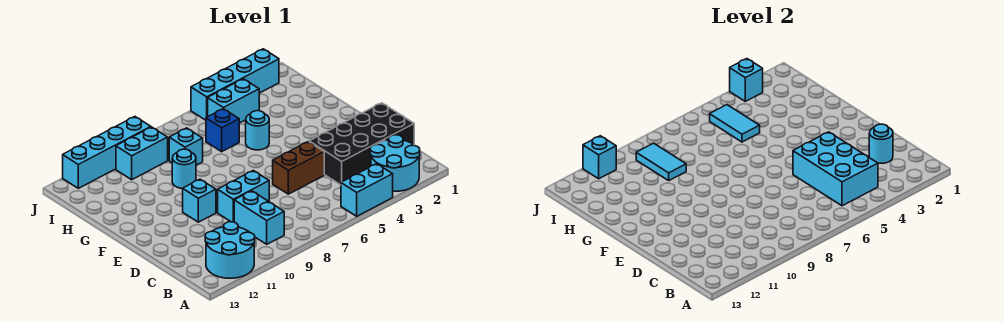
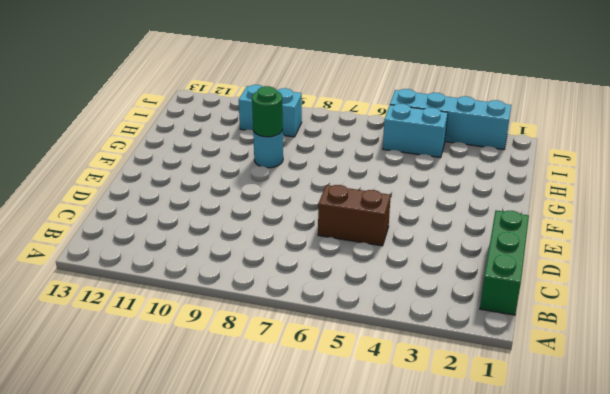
green brick B1:D1 level 1 -> black brick C1:D4 level 1
green round brick G9 level 2 -> none
none -> cyan round brick A2:B3 level 1
none -> cyan brick A4:A5 level 1
none -> cyan round brick A11:B12 level 1

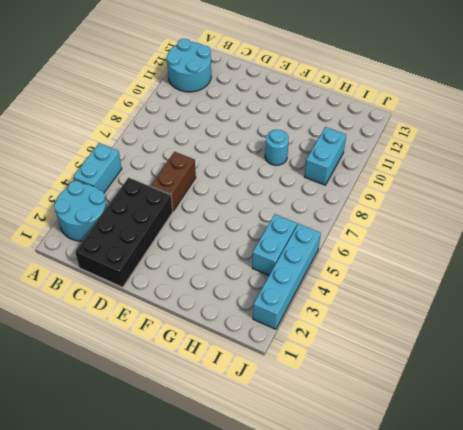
none -> cyan brick B9:C9 level 1
none -> cyan brick D8:D9 level 1
none -> cyan brick E10 level 1

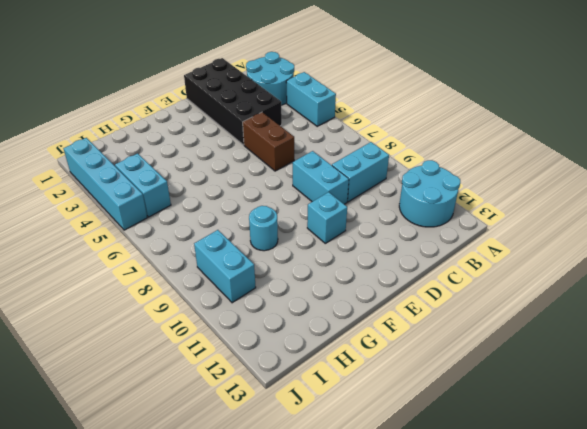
none -> cyan round brick G5 level 1
none -> blue brick H6 level 1
none -> cyan brick H8 level 1

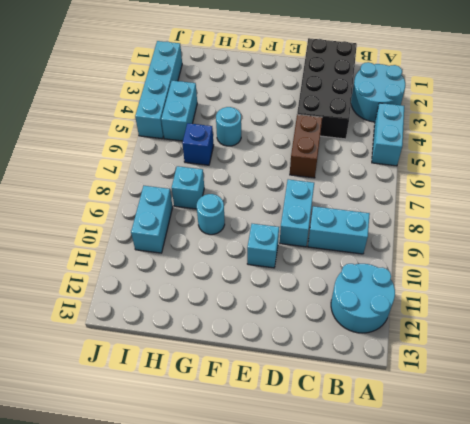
none -> cyan brick J9:J12 level 1
none -> cyan brick B4:D5 level 2
none -> cyan round brick C2 level 2

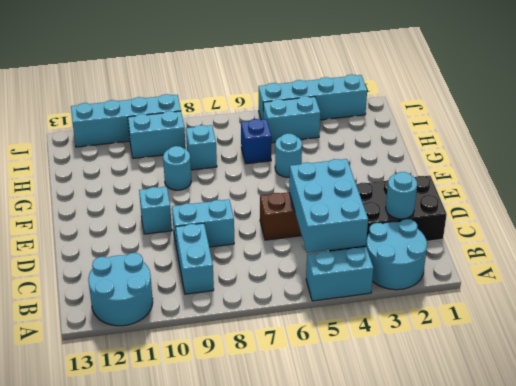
none -> cyan tile H5:I5 level 2
none -> cyan tile H9:I9 level 2
none -> cyan brick J3 level 2

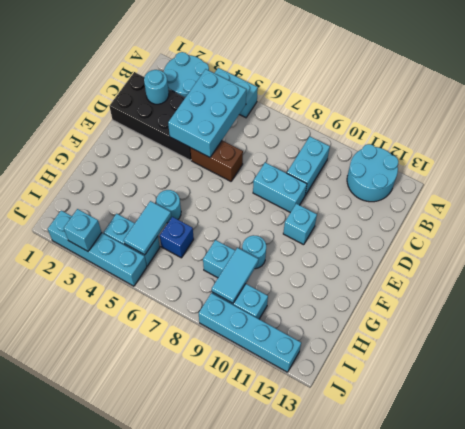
none -> cyan brick J11 level 2

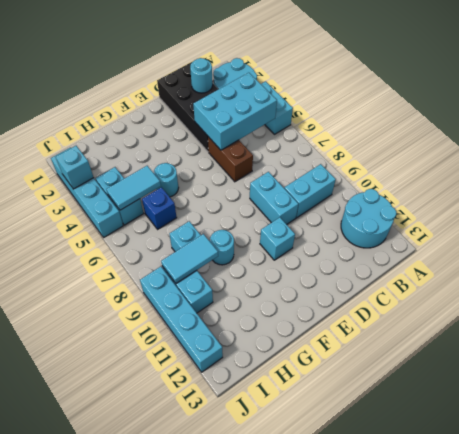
none -> cyan brick J11 level 2

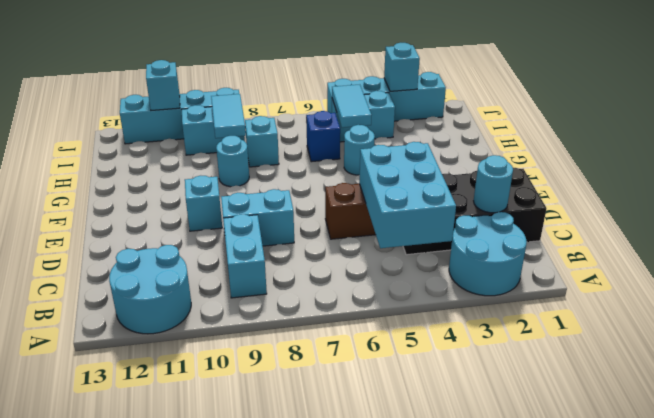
none -> cyan brick A4:A5 level 1

